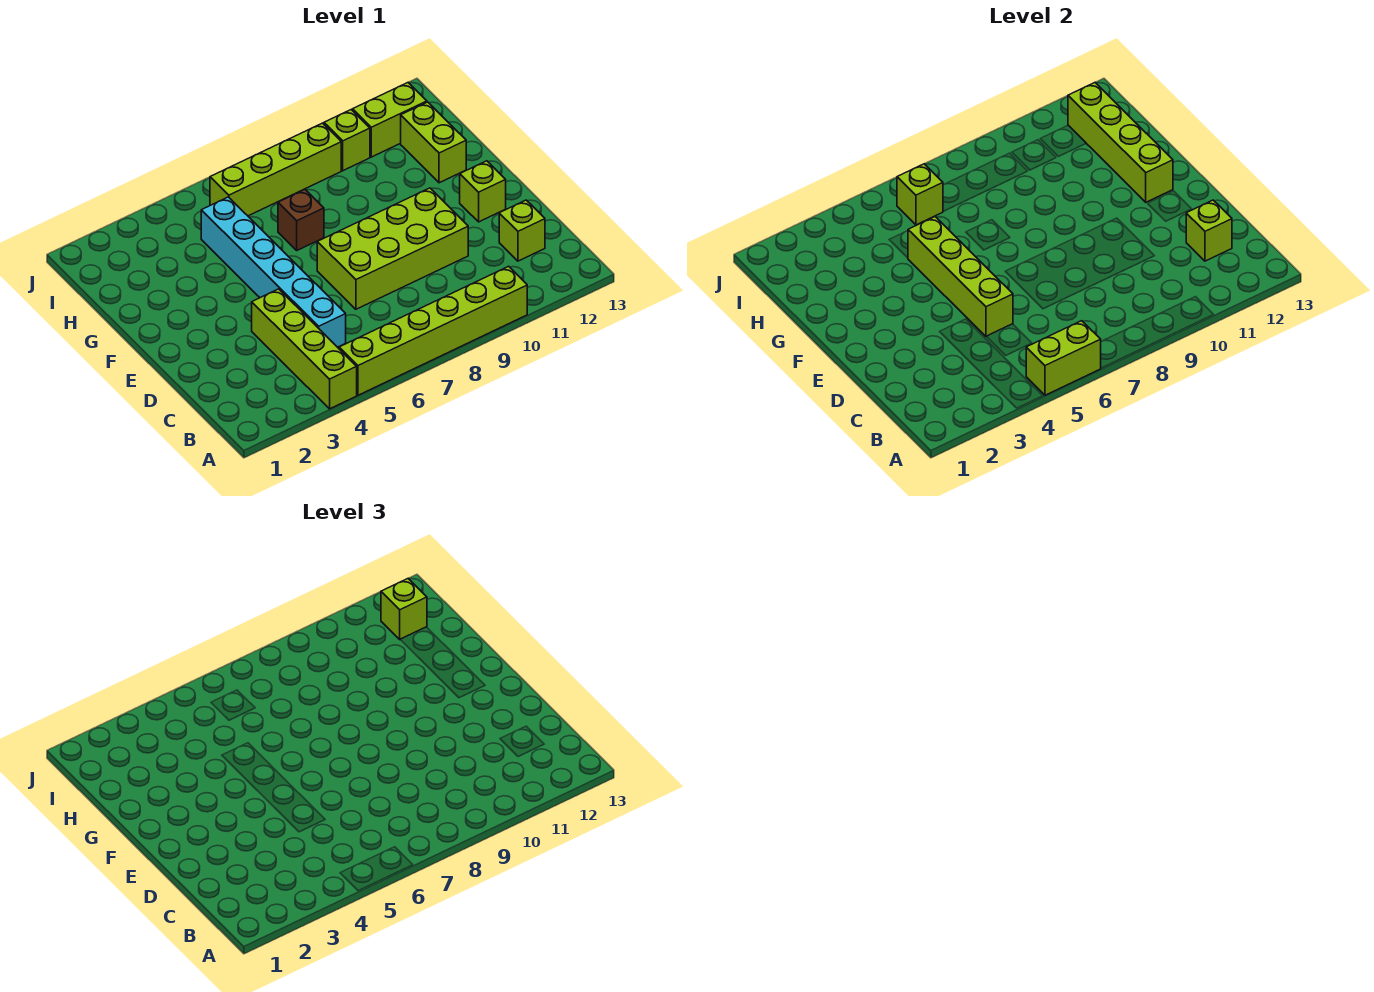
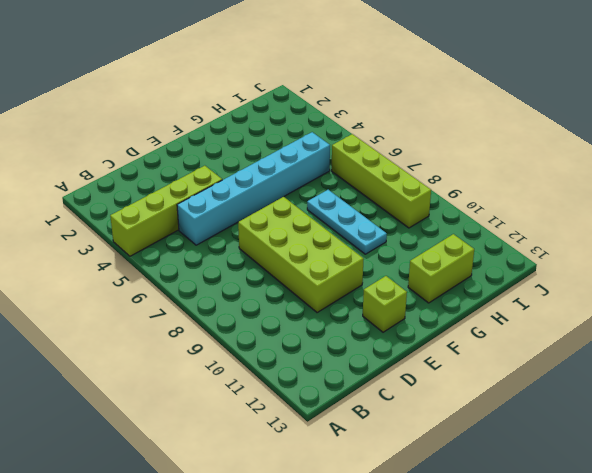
cyan plate G7:G9 level 1 -> brown brick G7 level 1
none -> lime brick A5:A10 level 1
none -> lime brick C12 level 1
none -> lime brick I10 level 1

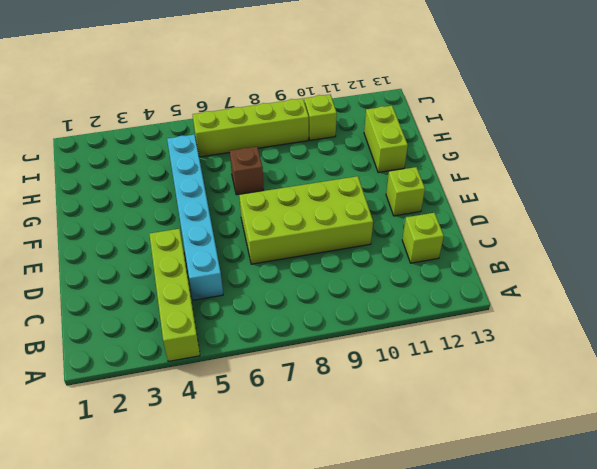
none -> lime brick A5:A10 level 1
none -> lime brick I11:I12 level 1
none -> lime brick A5:A6 level 2

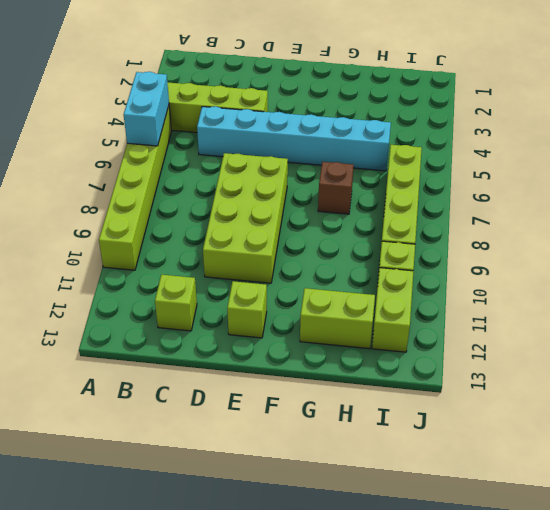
cyan brick A5:A6 level 2 -> lime brick A5:A6 level 2
none -> lime brick C12 level 2
none -> lime brick D5:G5 level 2
none -> lime brick F12:I12 level 2

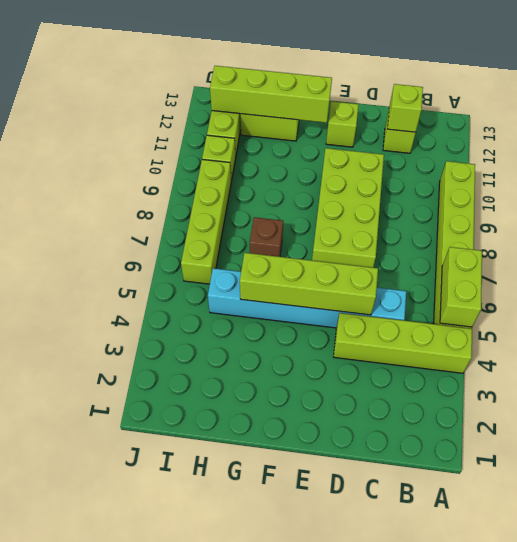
none -> lime brick I6 level 2
none -> lime brick I12 level 3

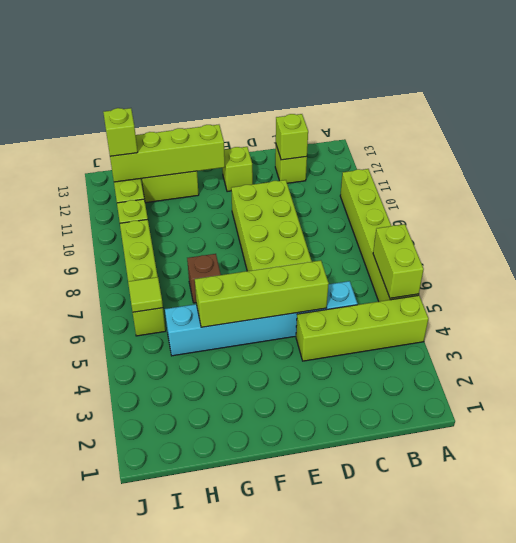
lime tile I6 level 2 -> lime brick I6 level 2

